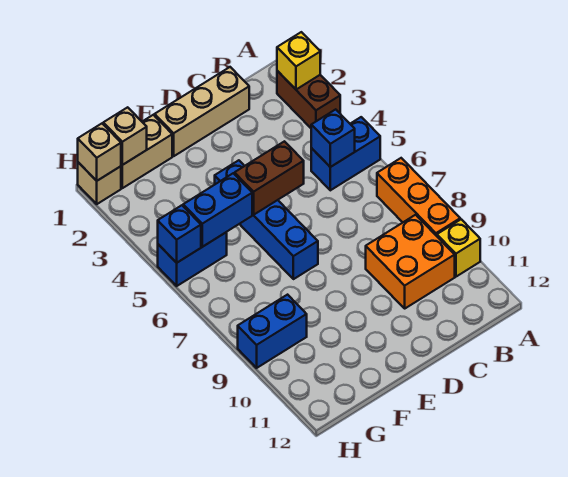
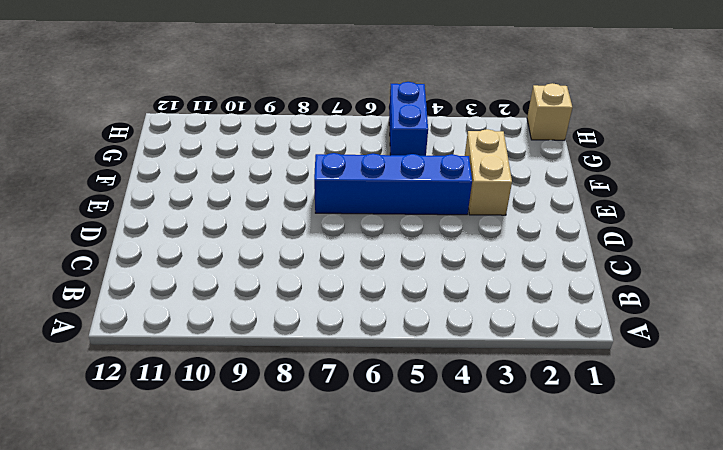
tan brick E3:F3 level 1 -> tan brick F1:G1 level 1
none -> brown brick A2:A3 level 1
none -> blue brick A5:B5 level 1
none -> orange brick A7:A9 level 1

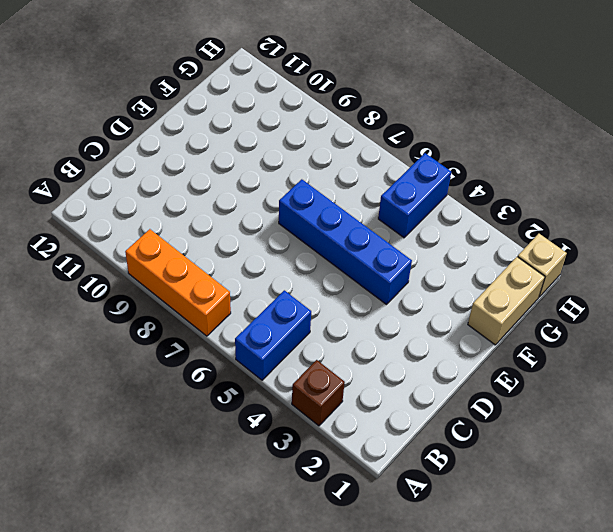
brown brick A3 level 1 -> brown brick A2:A3 level 1
none -> yellow brick A10 level 1
none -> orange brick B9:C10 level 1
none -> tan brick C1:E1 level 1

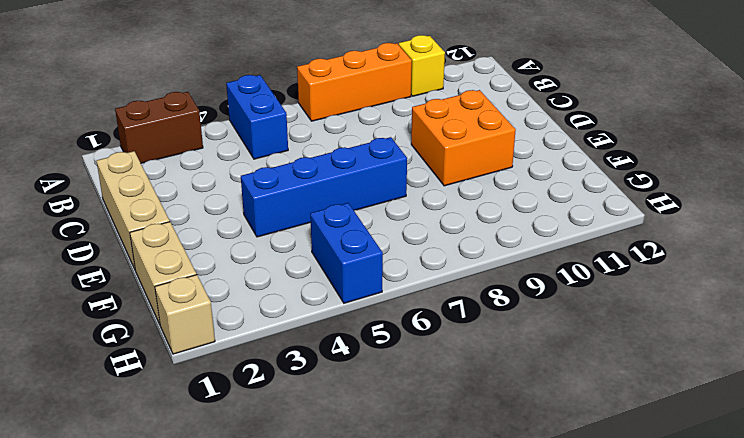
orange brick D9:E10 level 1 -> orange brick B9:C10 level 1
none -> blue brick G9:H9 level 1
none -> yellow brick A2 level 2
none -> blue brick B5 level 2

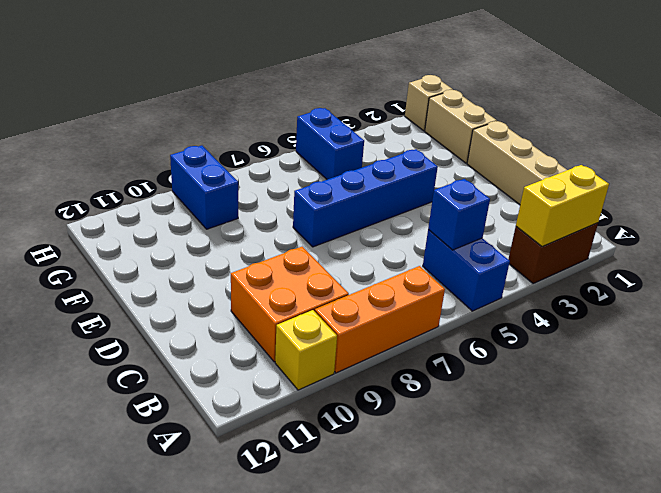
yellow brick A2:A3 level 2 -> yellow brick A2 level 2
none -> brown brick D5:E5 level 2
none -> blue brick F5:G5 level 2
none -> tan brick G1 level 2

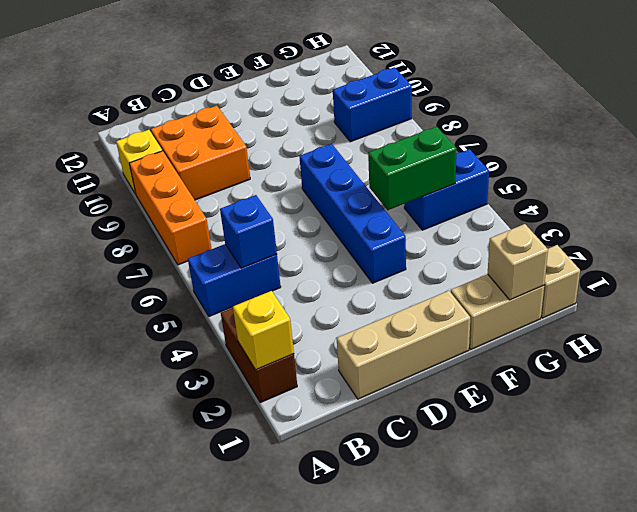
green brick F5:G5 level 2 -> blue brick F5:G5 level 2
none -> brown brick D5:E5 level 2
none -> tan brick H1 level 2
none -> blue brick H5 level 2

